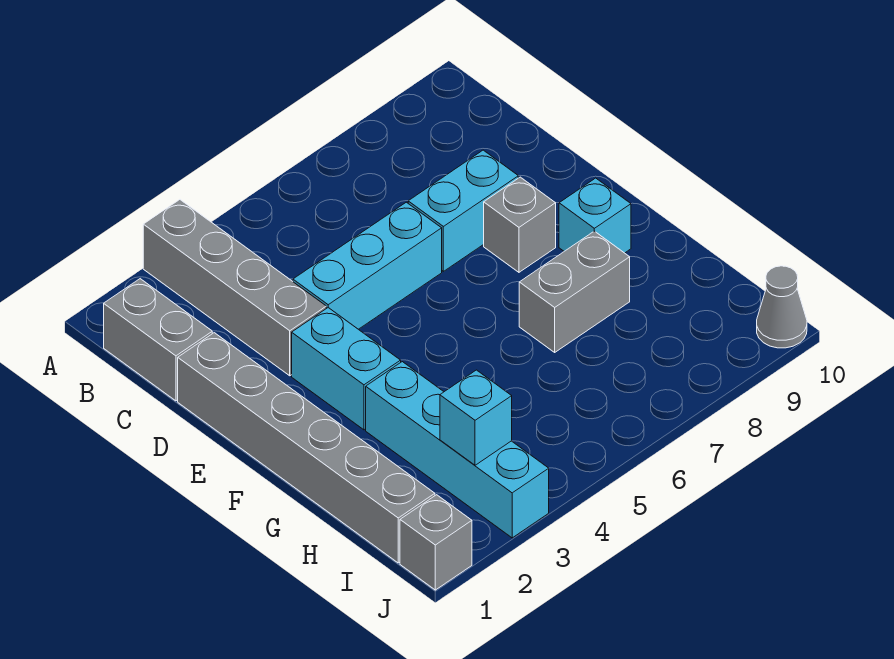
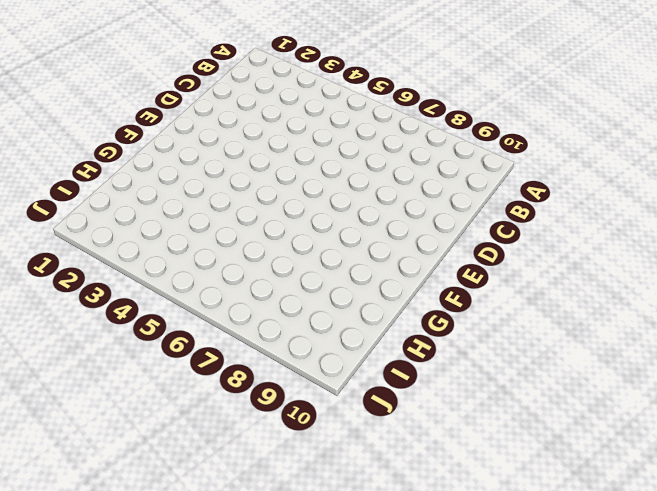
none -> grey brick A3:D3 level 1
none -> grey brick B1:C1 level 1
none -> grey brick D1:I1 level 1

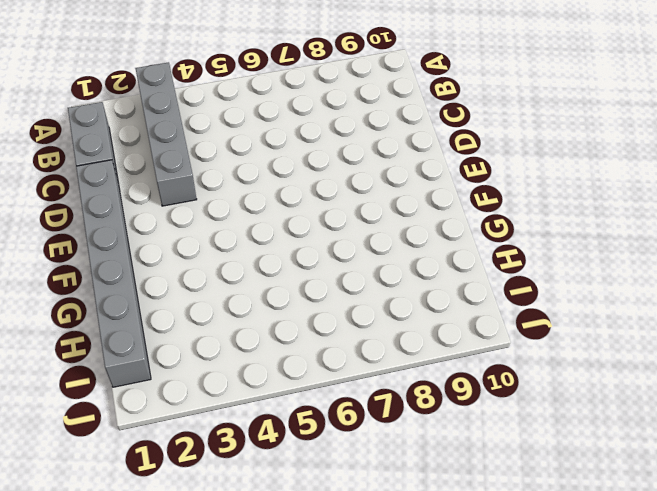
none -> cyan brick D4:D6 level 1
none -> cyan brick D7:D8 level 1
none -> cyan brick E3:F3 level 1

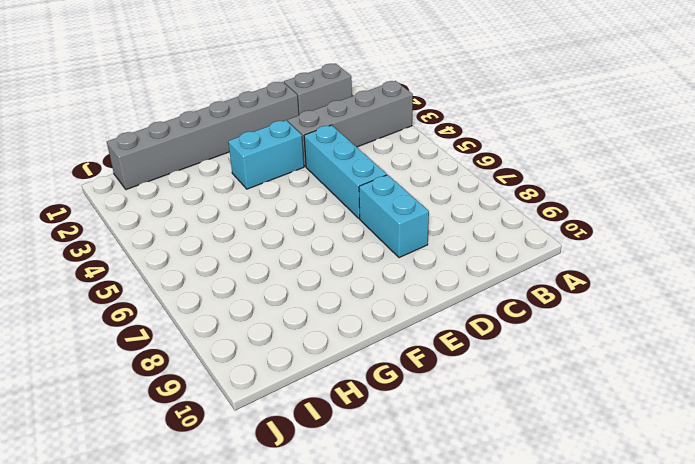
none -> grey brick E8 level 1
none -> cyan brick F9 level 1
none -> cyan brick G3:J3 level 1

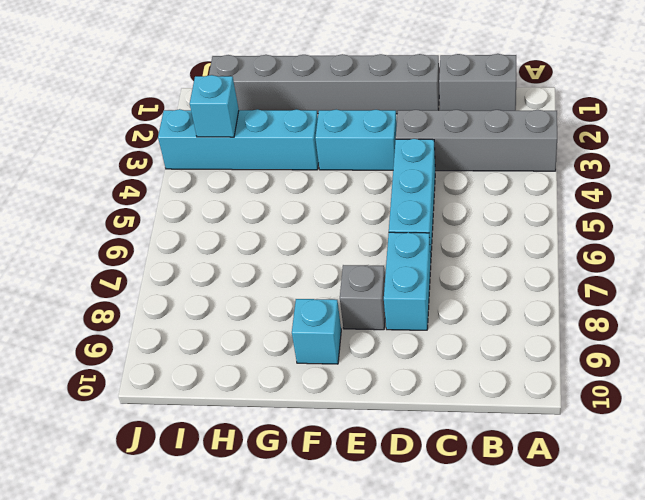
none -> grey brick G7:G8 level 1
none -> grey brick J1 level 1
none -> grey cone J10 level 1

